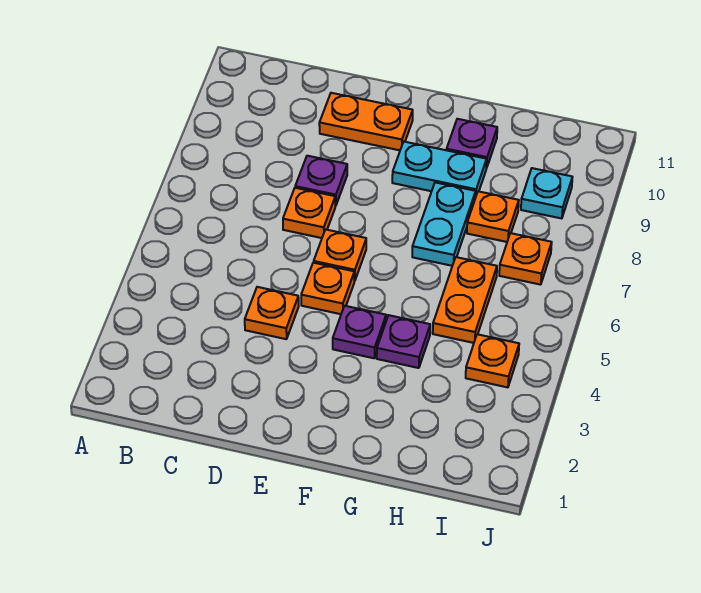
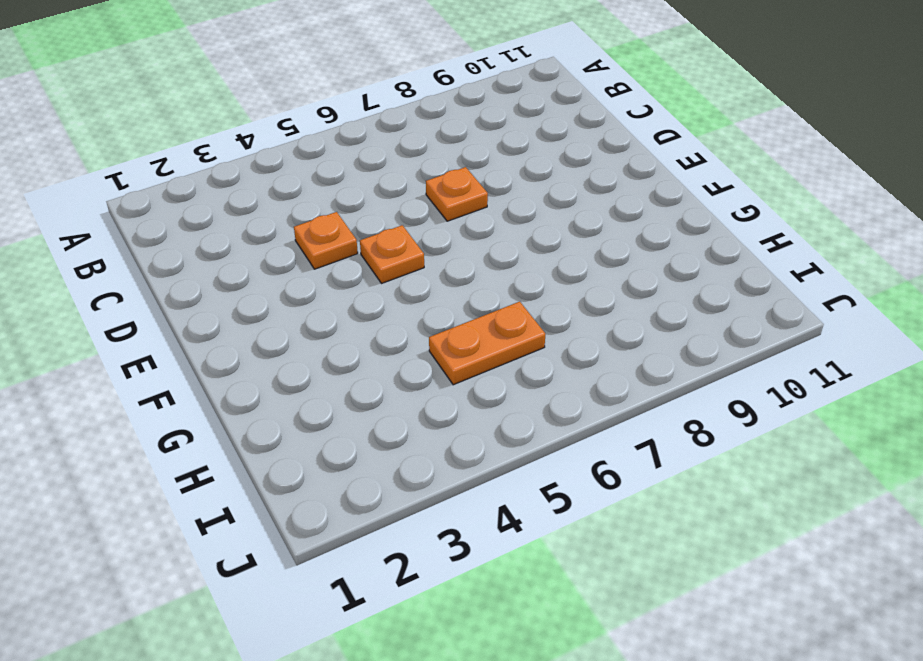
none -> purple plate D8 level 1
none -> orange plate D10:E10 level 1
none -> orange plate E6 level 1

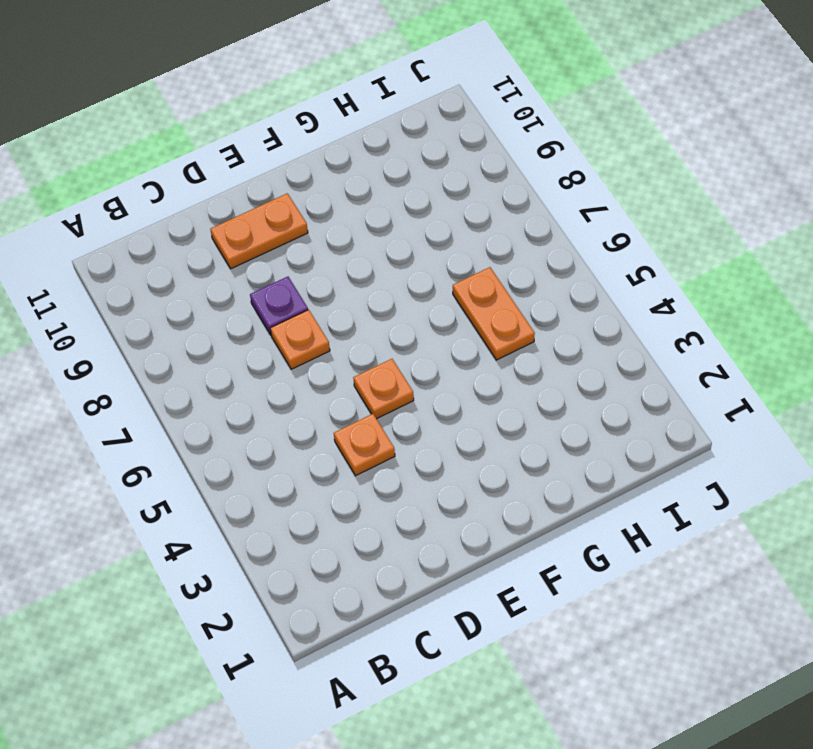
none -> orange plate E6 level 1
none -> purple plate F4 level 1
none -> cyan plate F9:G9 level 1

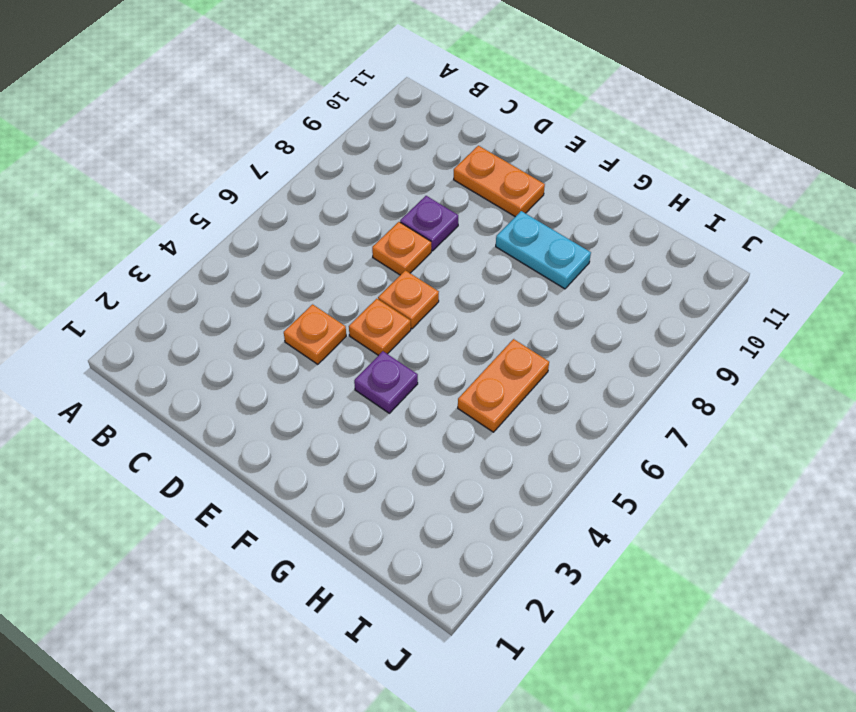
none -> purple plate G4 level 1
none -> cyan plate G7:G8 level 1
none -> purple plate G10 level 1

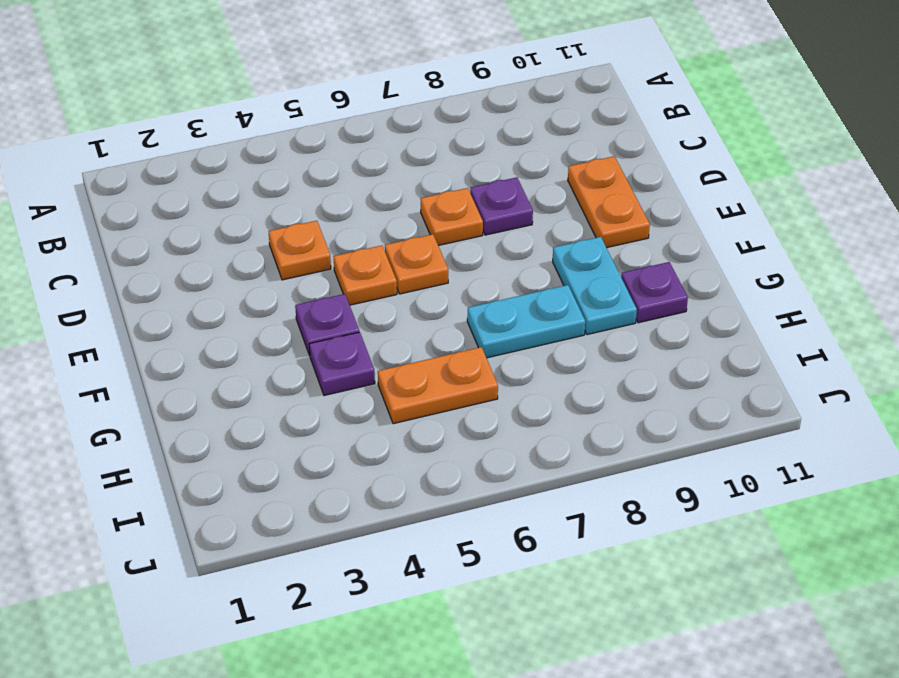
none -> orange plate H8 level 1
none -> orange plate I4 level 1
none -> orange plate I7 level 1

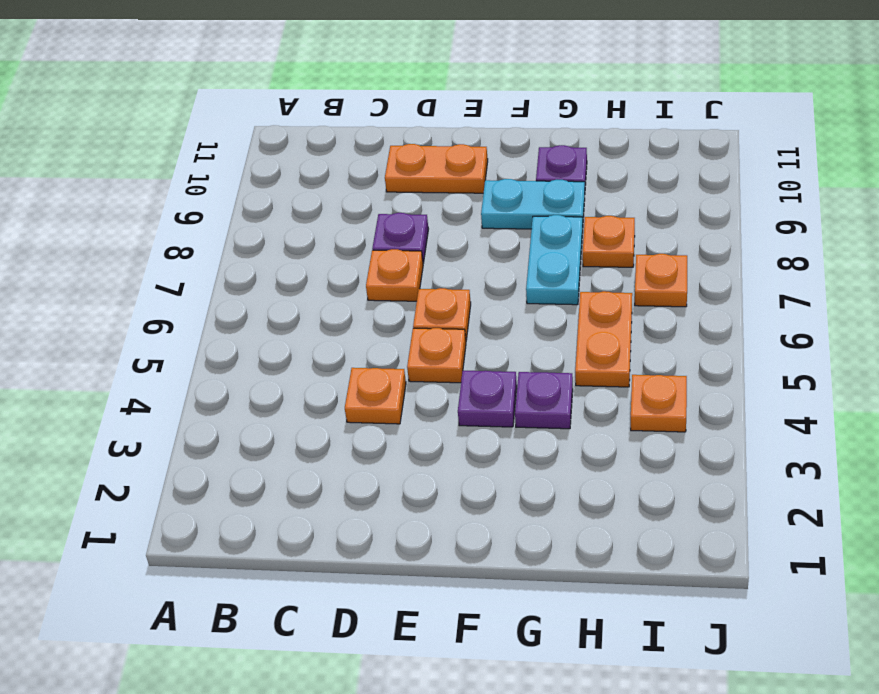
none -> cyan plate I9 level 1

